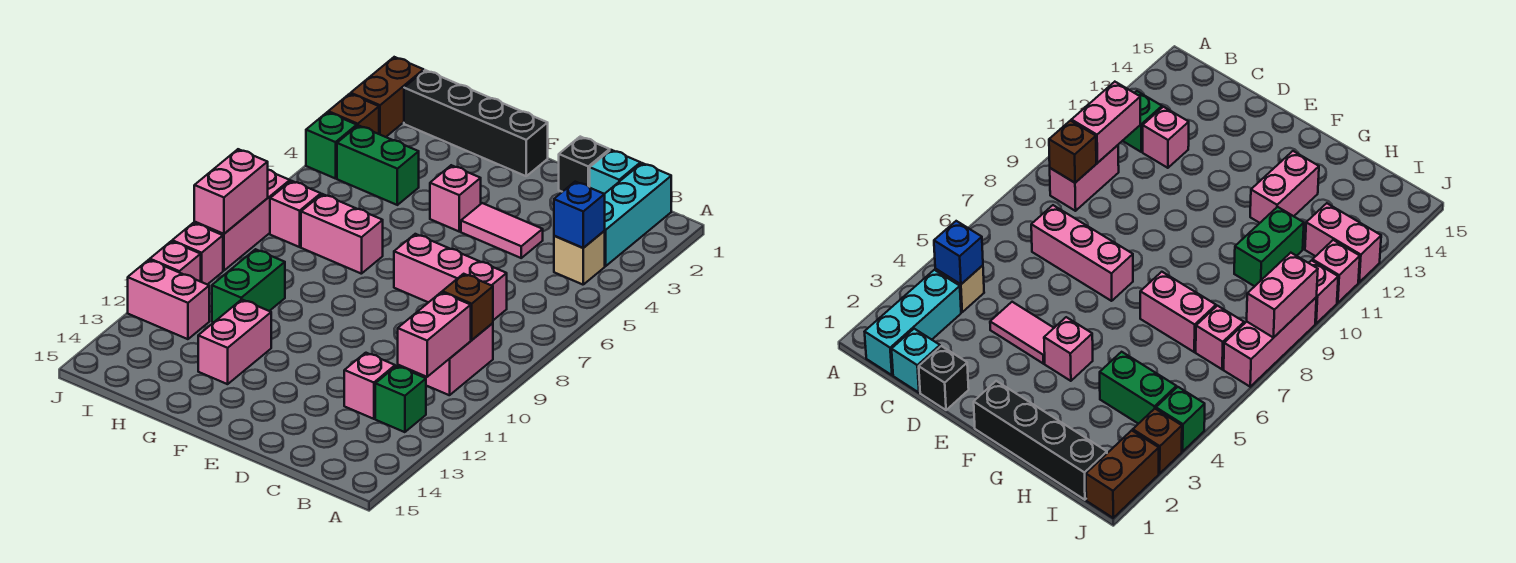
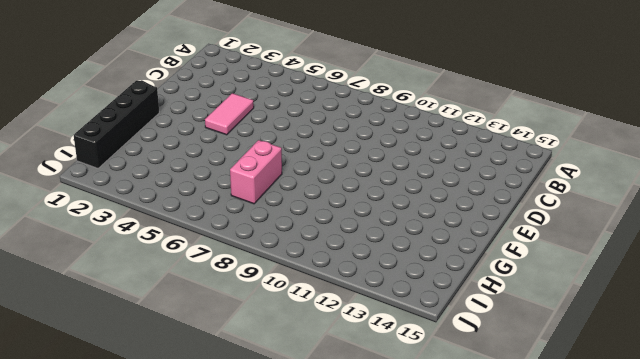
none -> cyan brick B1:B3 level 1
none -> tan brick B4 level 1
none -> pink brick B9:B10 level 1

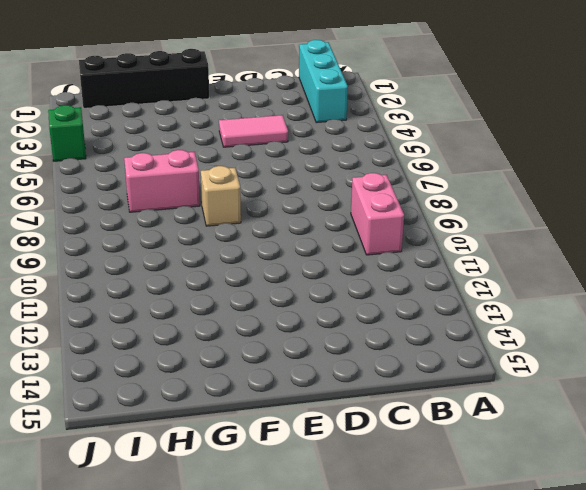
tan brick F8 level 1 -> tan brick B4 level 1
none -> green brick B12 level 1
none -> cyan brick C1 level 1
none -> pink brick C7:E7 level 1

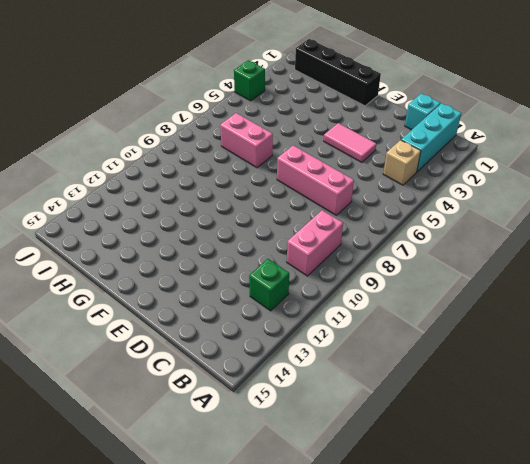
none -> pink brick C12 level 1
none -> black brick D1 level 1
none -> pink brick F4 level 1

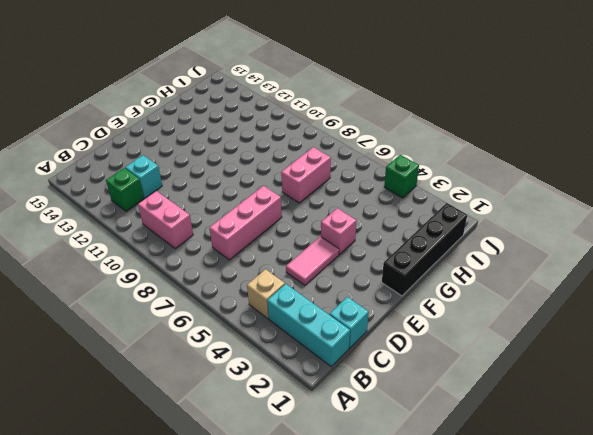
cyan brick C12 level 1 -> pink brick C12 level 1
none -> black brick D1 level 1
none -> pink brick G12:G13 level 1
none -> green brick H4:I4 level 1

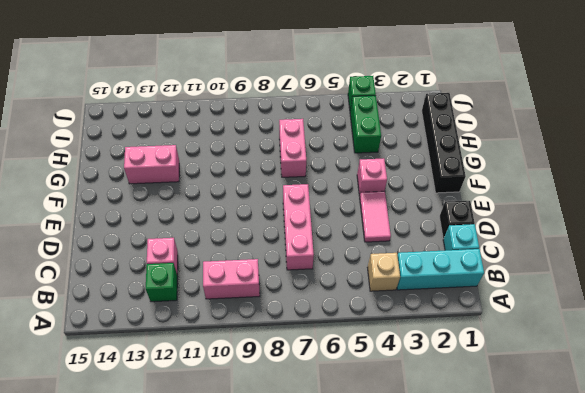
none -> green brick H10:H11 level 1
none -> pink brick I7 level 1
none -> pink brick I12:J12 level 1

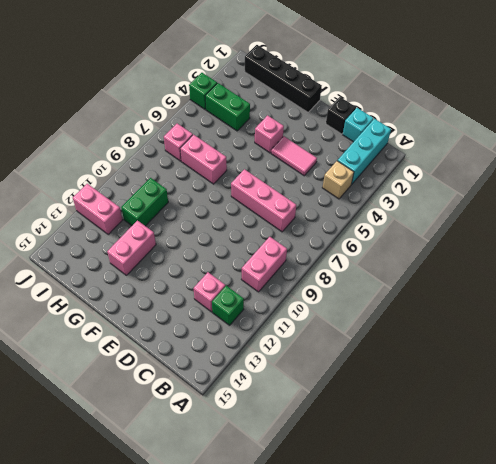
none -> brown brick J1:J2 level 1
none -> brown brick J3 level 1
none -> pink brick J7:J9 level 1

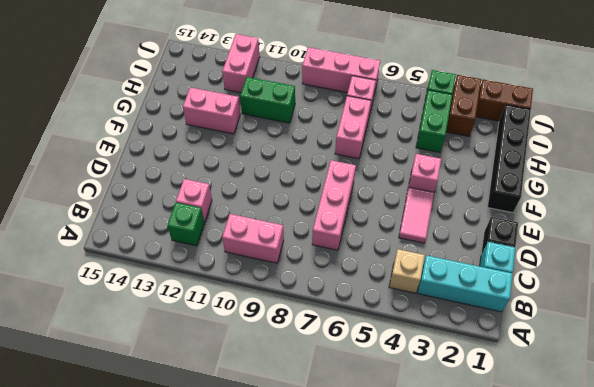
brown brick I3:J3 level 1 -> brown brick J3 level 1
none -> pink brick J10 level 1
none -> pink brick J11 level 1
none -> blue brick B4 level 2

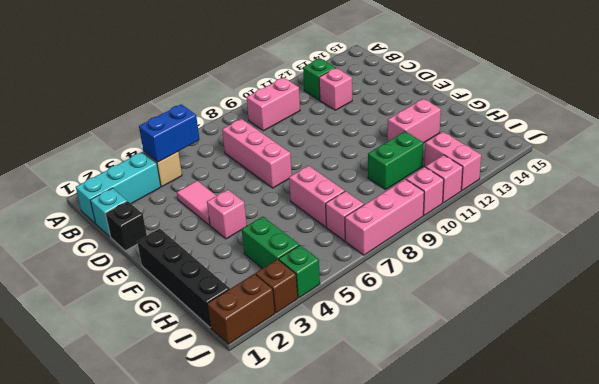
blue brick B4:B5 level 2 -> blue brick B4 level 2
none -> brown brick B9 level 2
none -> pink brick B10:B11 level 2
none -> pink brick J8:J9 level 2

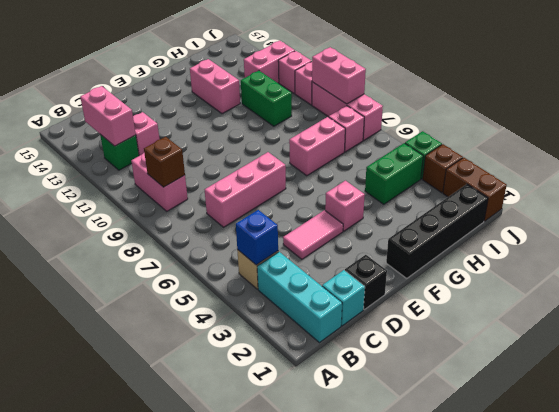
pink brick B12:B13 level 2 -> pink brick B10:B11 level 2

